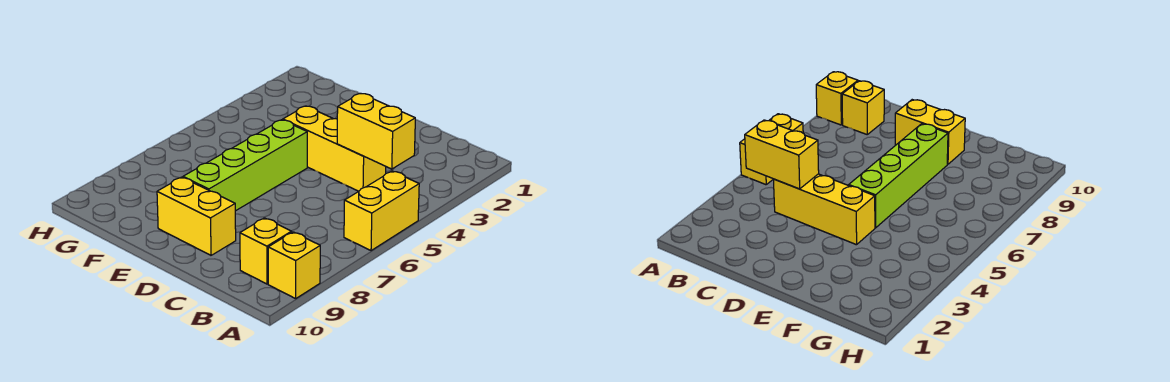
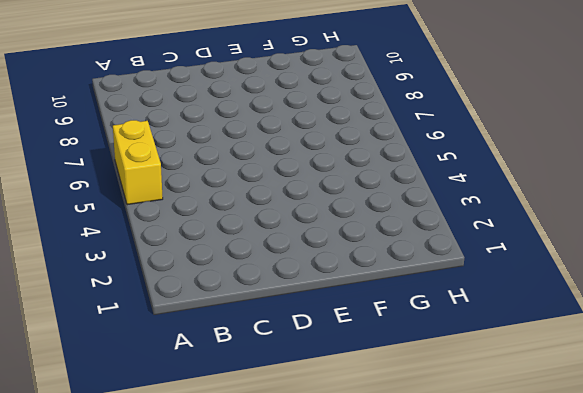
none -> yellow brick A9 level 1
none -> yellow brick B9 level 1

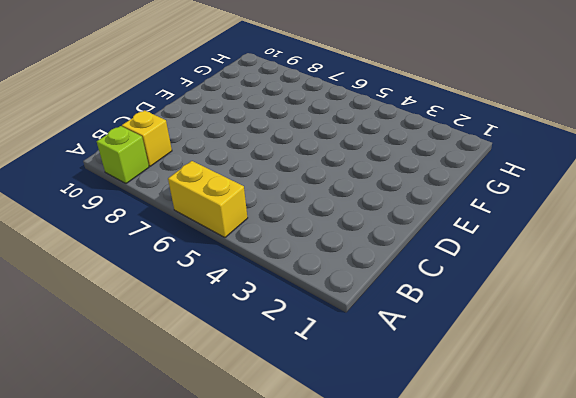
lime brick A9 level 1 -> yellow brick A9 level 1
none -> yellow brick C4:E4 level 1
none -> yellow brick D9:E9 level 1

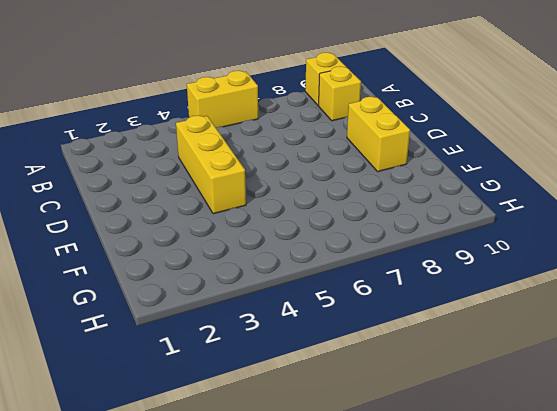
none -> lime brick E5:E8 level 1
none -> yellow brick B4:C4 level 2

